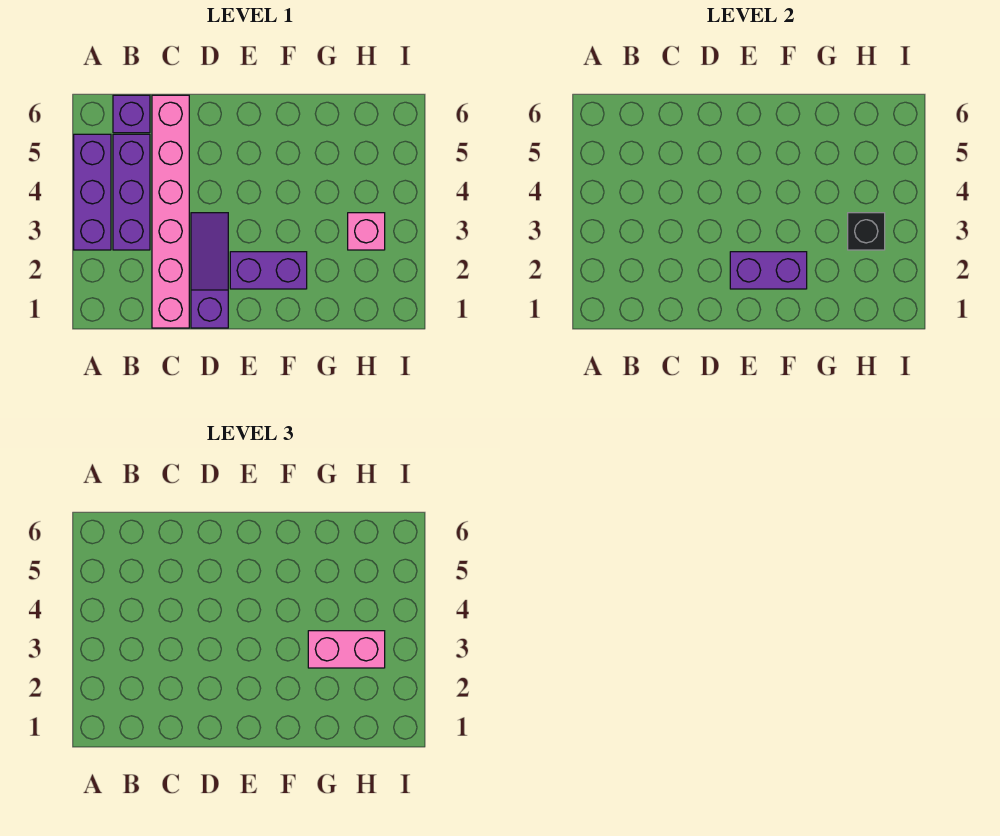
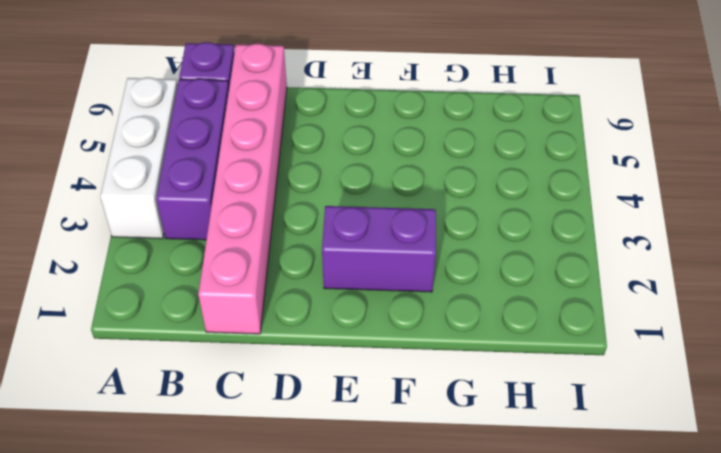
white brick A3:A5 level 1 -> purple brick A3:A5 level 1
none -> purple slope D1:D3 level 1 top 1
none -> pink brick H3 level 1

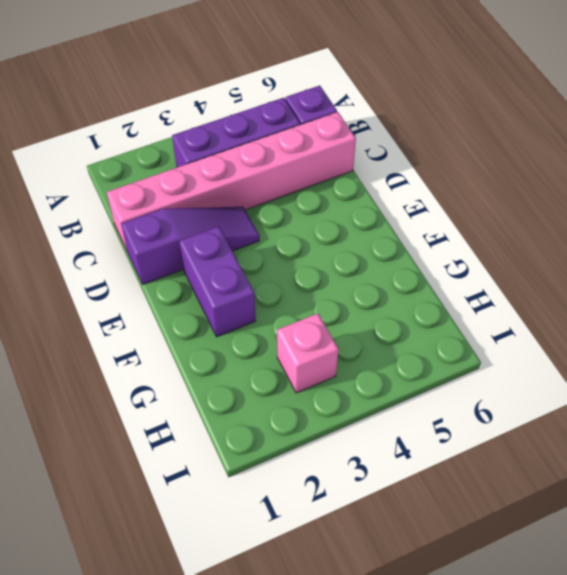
none -> purple brick A3:A5 level 1
none -> purple brick E2:F2 level 2

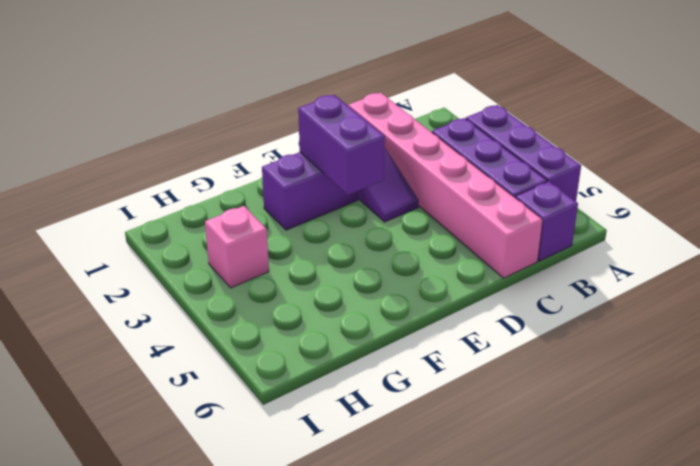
purple brick E2:E3 level 2 -> purple brick E2:F2 level 2
none -> black brick H3 level 2
none -> pink brick G3:H3 level 3

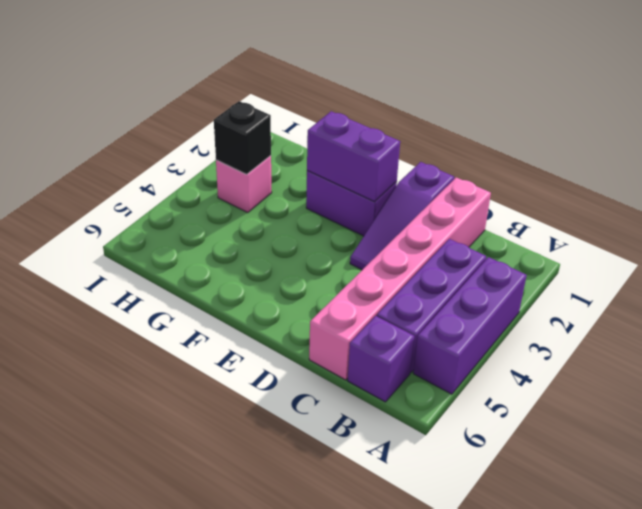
none -> pink brick G3:H3 level 3

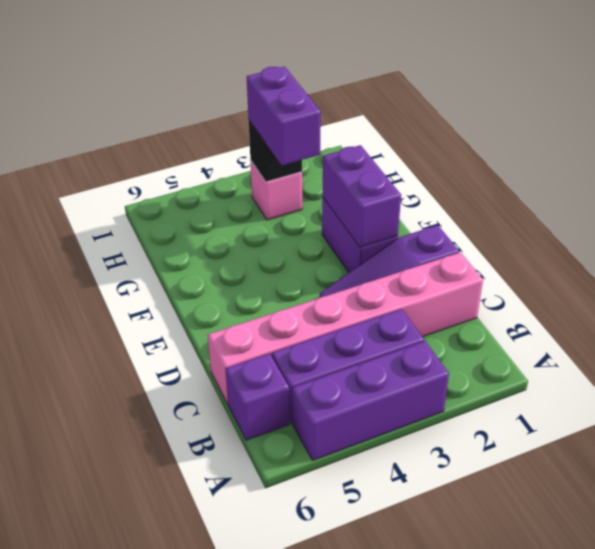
purple brick G3:H3 level 3 -> pink brick G3:H3 level 3

